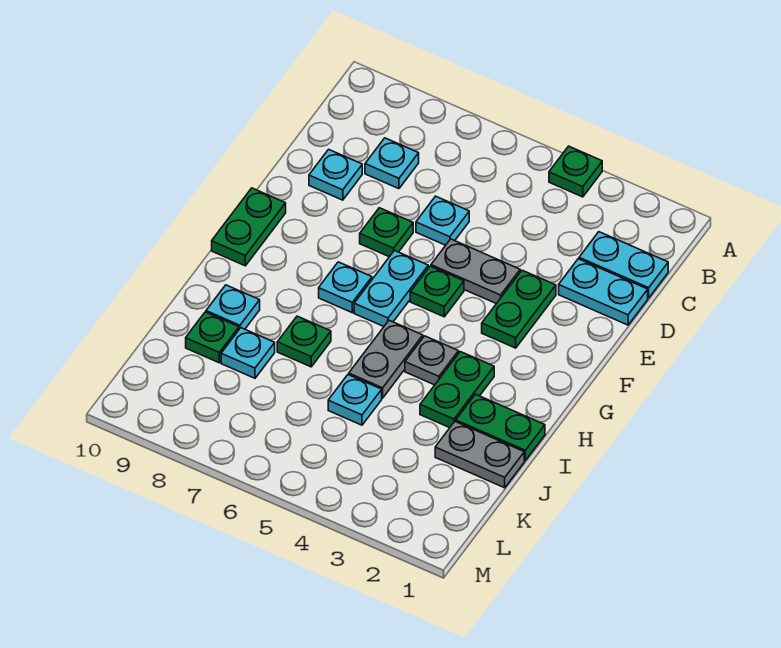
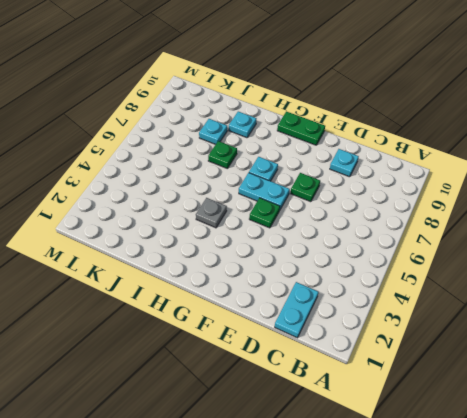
none -> green plate A4 level 1
none -> cyan plate C8 level 1
none -> cyan plate D1:D2 level 1

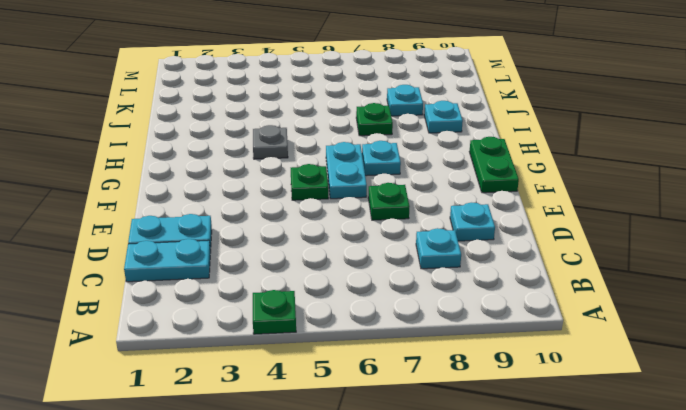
none -> cyan plate D6 level 1
none -> green plate E3:F3 level 1
none -> grey plate E4:E5 level 1

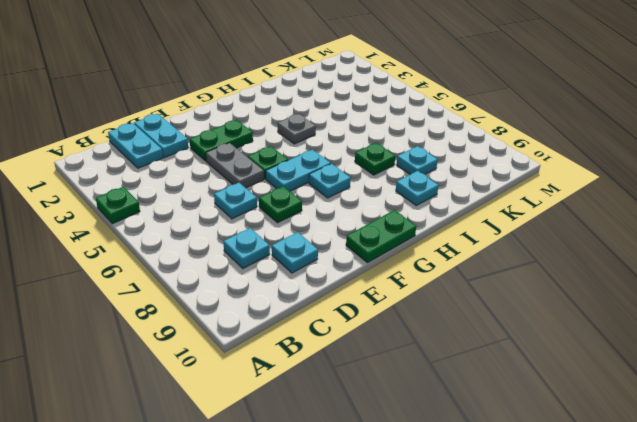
none -> green plate H3:I3 level 1
none -> grey plate H5:I5 level 1
none -> green plate I1:I2 level 1

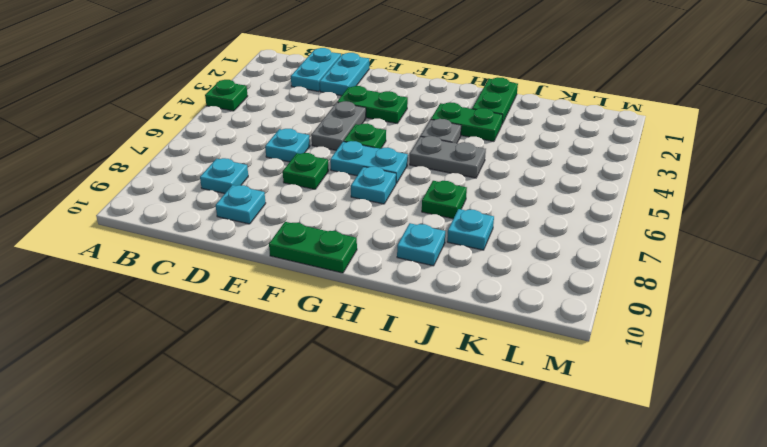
none -> grey plate J1:J2 level 1
none -> cyan plate J5 level 1
none -> green plate J9 level 1

